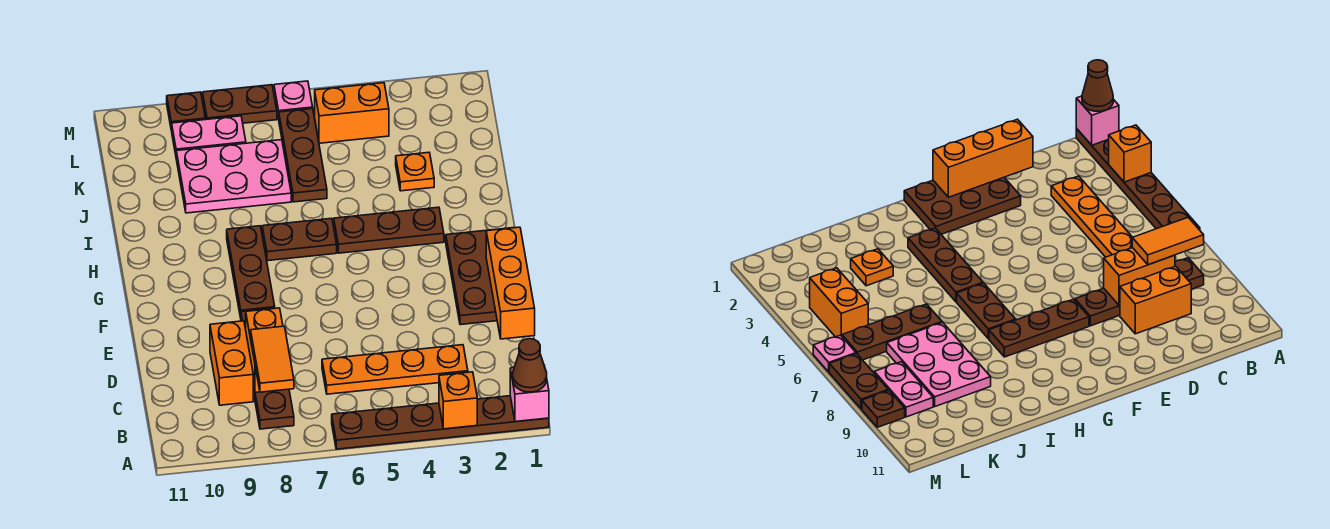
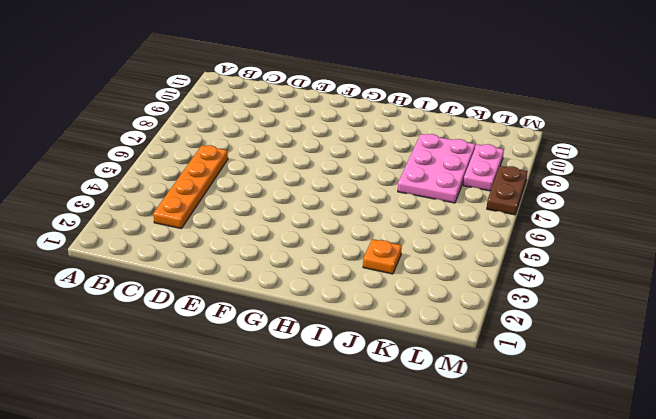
none -> brown plate A1:A6 level 1
none -> brown plate B8:E8 level 1
none -> orange brick C9:D9 level 1

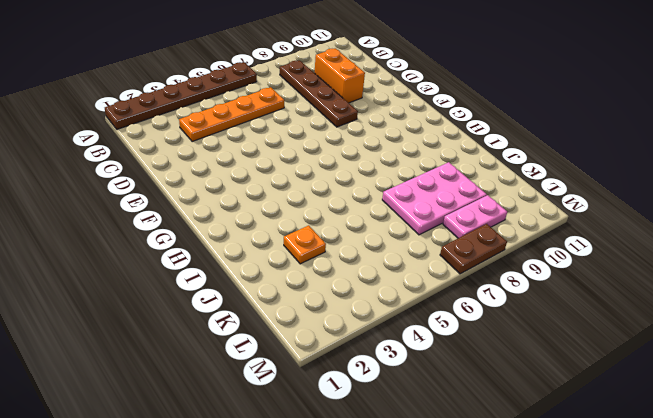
none -> brown plate E1:G2 level 1
none -> brown plate F8:H8 level 1
none -> brown plate H3:H5 level 1

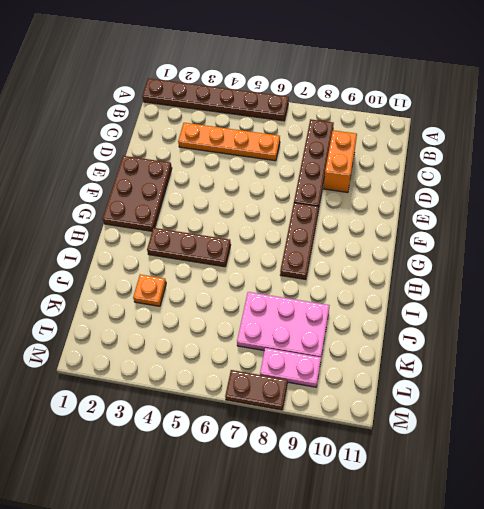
none -> brown plate H6:H7 level 1
none -> brown plate J6:L6 level 1
none -> orange brick L4:L5 level 1

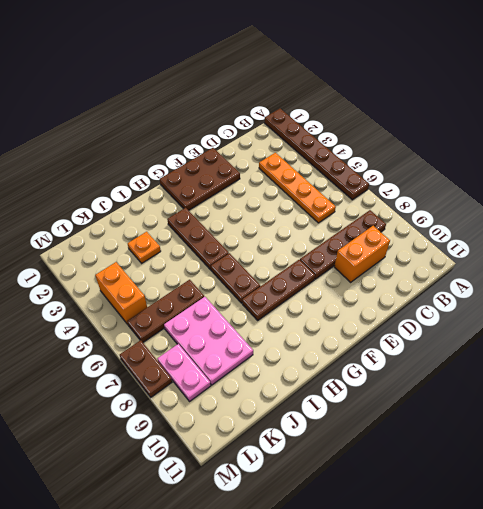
none -> pink plate M6 level 1
none -> brown plate M9 level 1
none -> pink brick A1 level 2

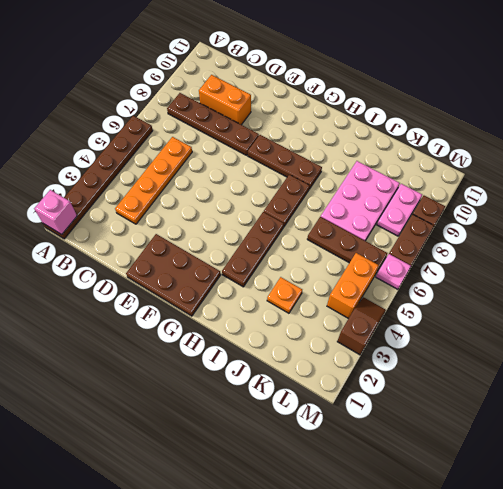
brown slope M3:M4 level 1 top 3 -> none
none -> orange brick A3 level 2
none -> orange brick C8:D8 level 2
none -> orange brick D1:F1 level 2

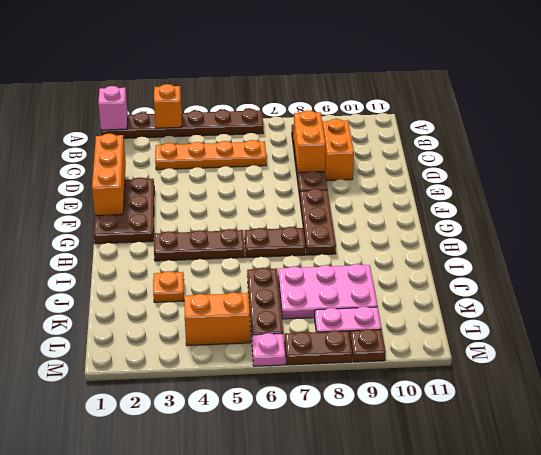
none -> brown cone A1 level 3
none -> orange tile B8:C8 level 3

